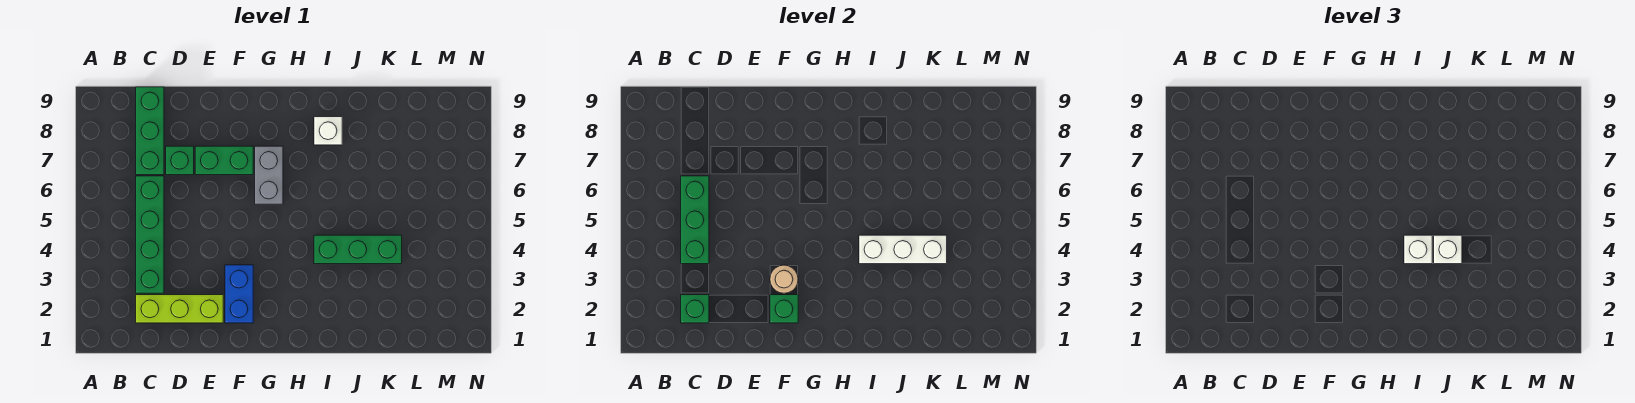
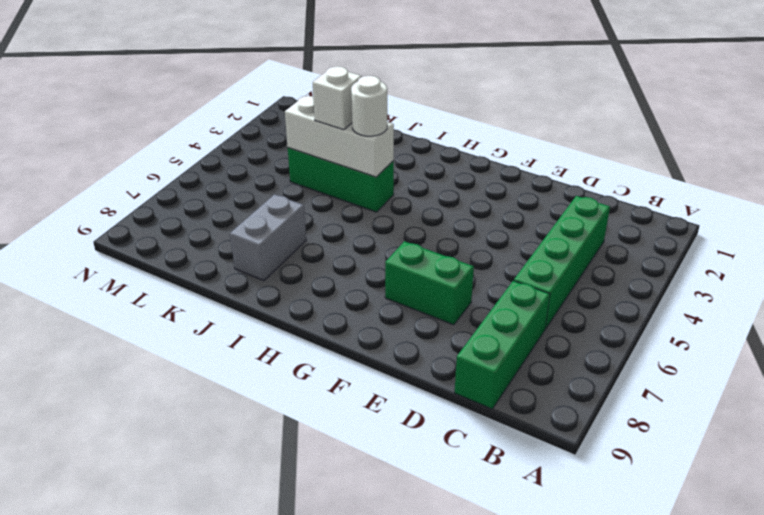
white round brick I4 level 3 -> white brick I4 level 3
grey brick J7:J8 level 1 -> grey brick G6:G7 level 1
none -> lime brick C2:E2 level 1
none -> green brick D7 level 1
none -> blue brick F2:F3 level 1

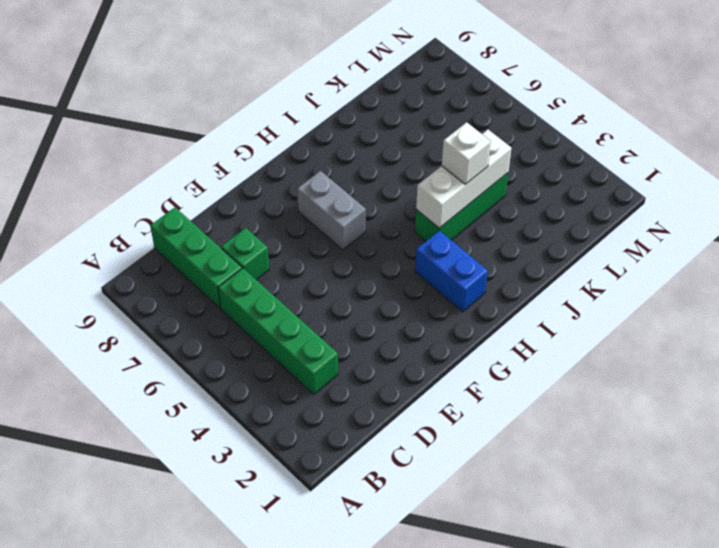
blue brick H2:H3 level 1 -> blue brick F2:F3 level 1
none -> lime brick C2:E2 level 1
none -> green brick E7:F7 level 1
none -> white brick I8 level 1

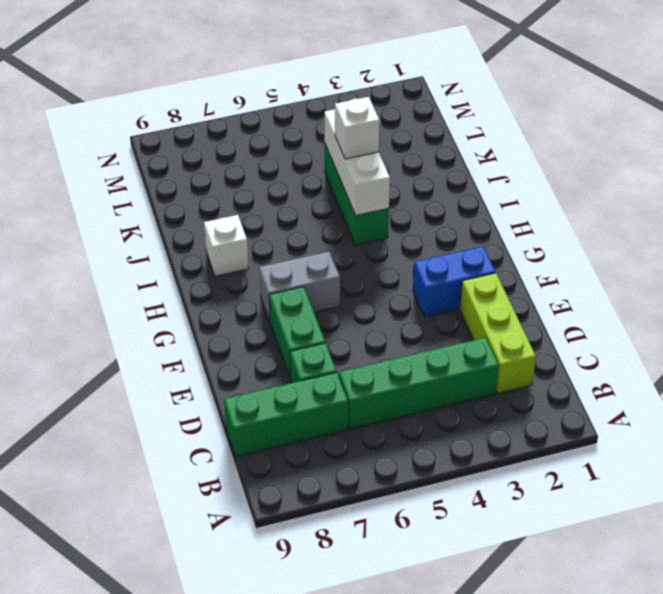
none -> green brick C2 level 2
none -> green brick C4:C6 level 2
none -> green brick F2 level 2

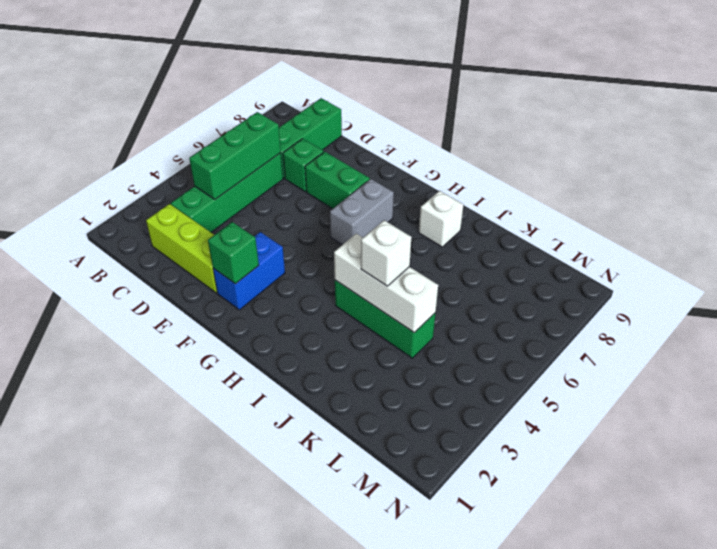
none -> green brick C2 level 2
none -> tan round brick F3 level 2
none -> white brick I4 level 3

